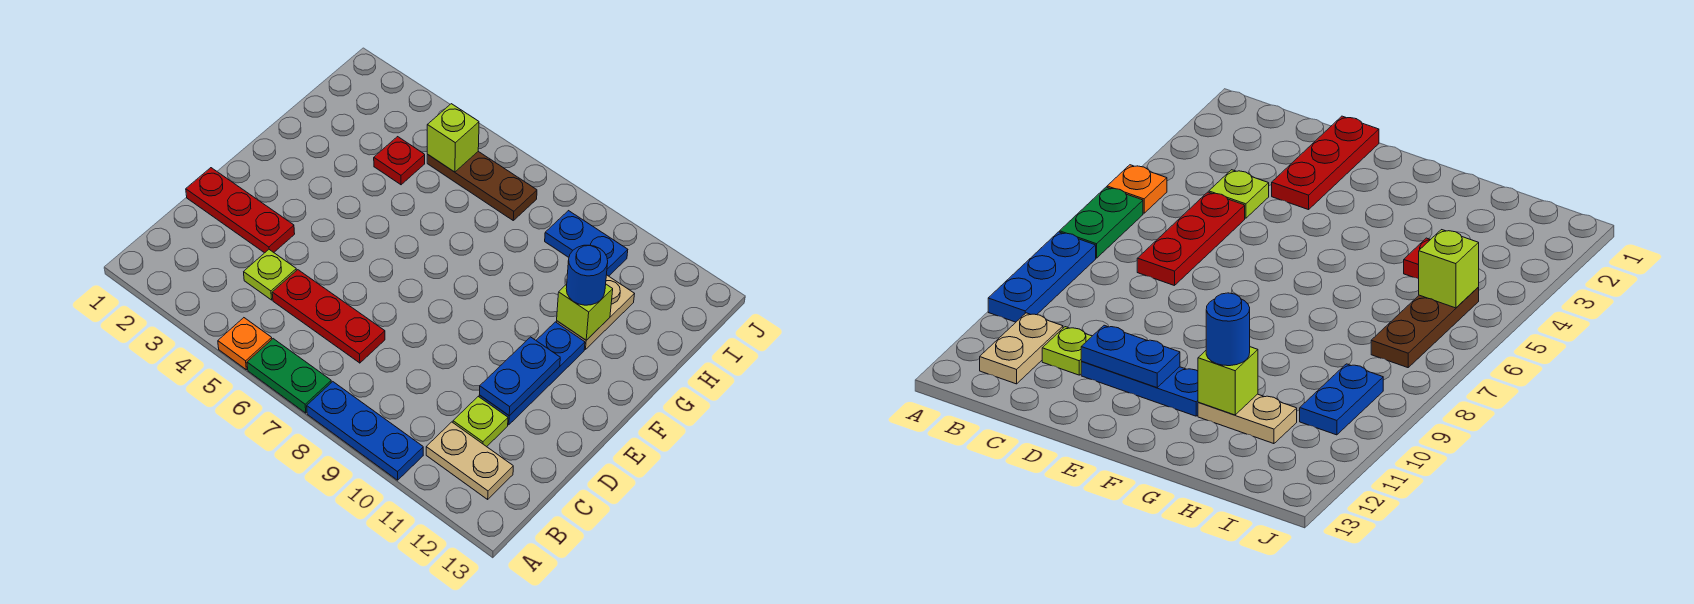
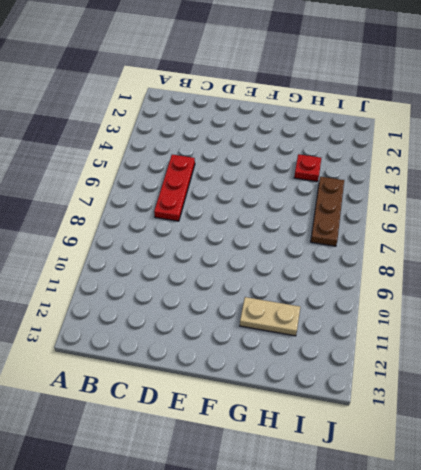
none -> orange plate A5 level 1
none -> green plate A6:A7 level 1
none -> blue plate A8:A10 level 1

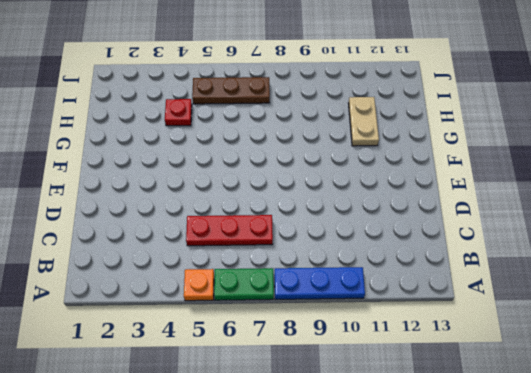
none -> tan plate B11:B12 level 1
none -> lime plate C4 level 1
none -> lime plate C11 level 1

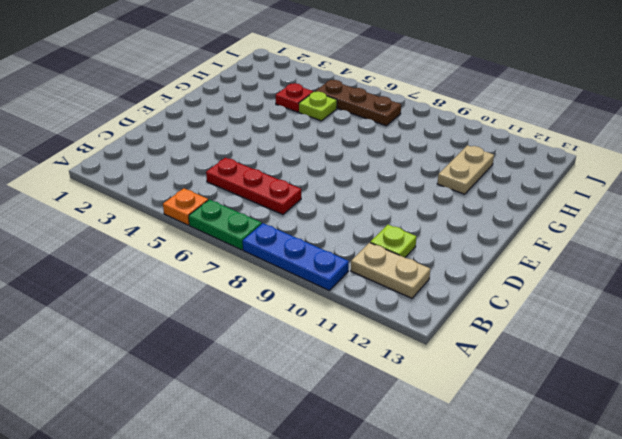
lime plate H5 level 1 -> lime plate C4 level 1
none -> red plate D1:D3 level 1
none -> blue plate D11:F11 level 1
none -> blue plate I9:I10 level 1

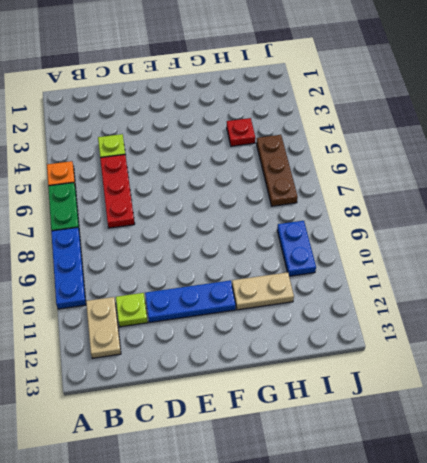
none -> red plate D1:D3 level 1
none -> blue plate D11:E11 level 2
none -> lime brick G11 level 2

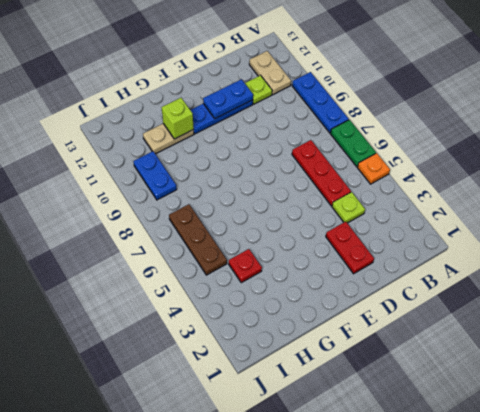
red plate D2:D3 level 1 -> red plate D1:D3 level 1
none -> lime brick I5 level 2
none -> blue round brick G11 level 3

